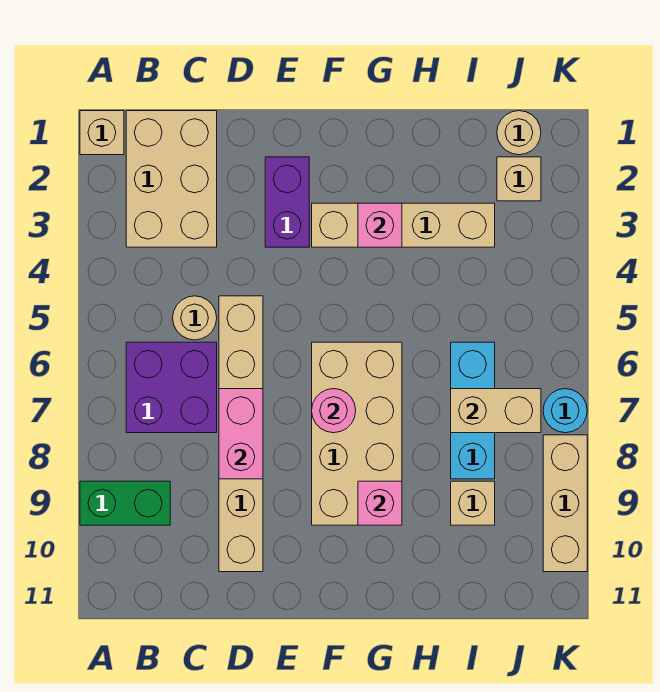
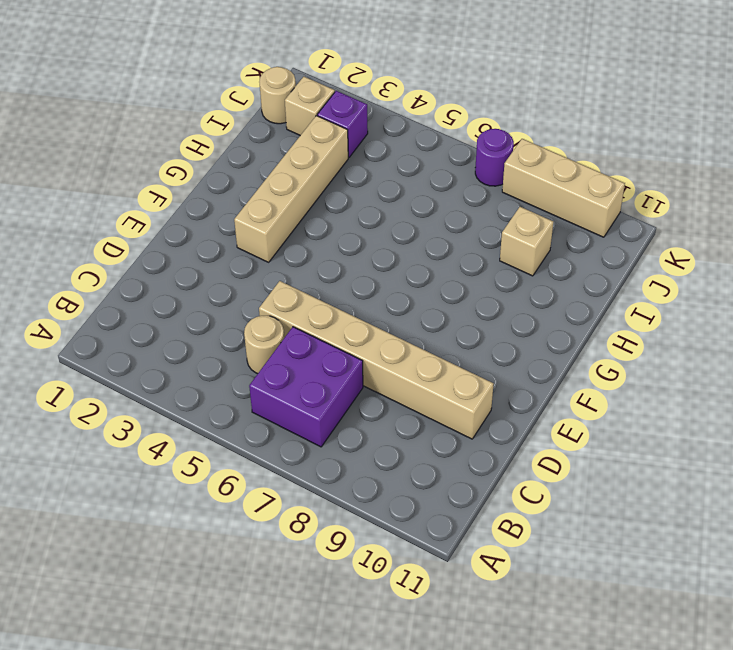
purple brick J3 level 1 -> none
purple round brick K7 level 1 -> cyan round brick K7 level 1
none -> tan brick A1 level 1
none -> green brick A9:B9 level 1
none -> tan brick B1:C3 level 1

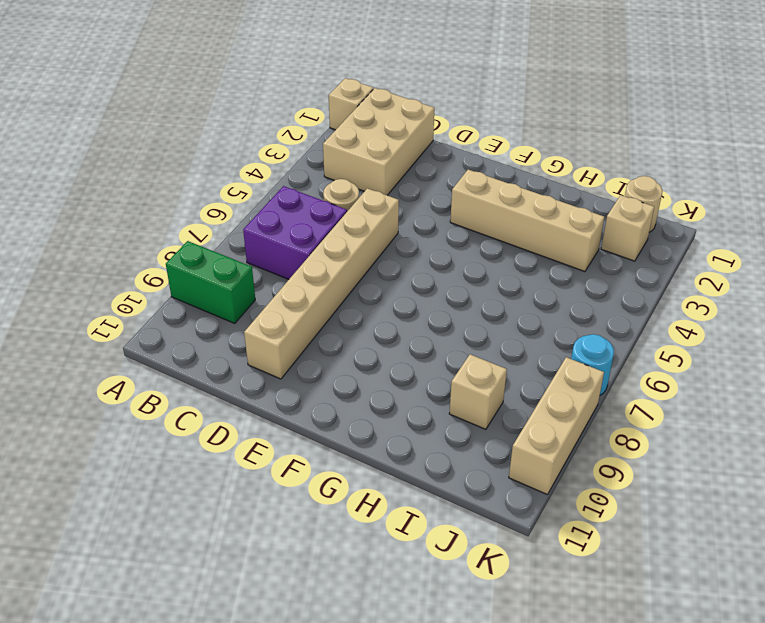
none -> purple brick E2:E3 level 1
none -> tan brick F6:G9 level 1
none -> cyan brick I6:I8 level 1

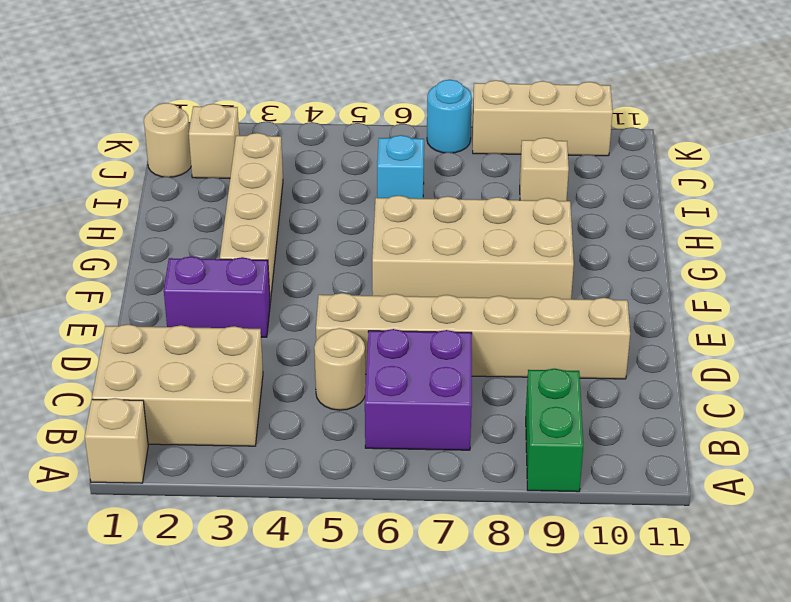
cyan brick I6 level 1 -> cyan brick I6:I8 level 1
none -> pink brick D7:D8 level 2
none -> pink round brick F7 level 2
none -> pink brick G3 level 2

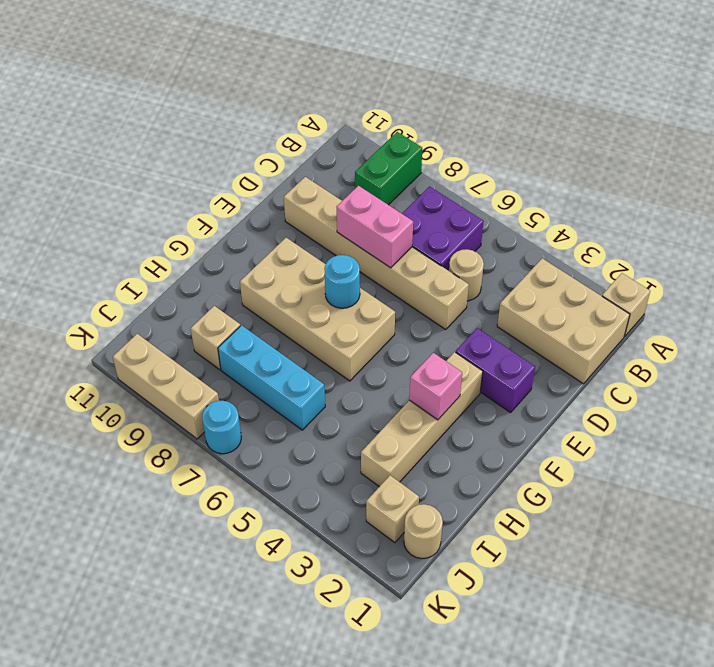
cyan round brick F7 level 2 -> pink round brick F7 level 2
none -> pink brick G9 level 2
none -> tan brick I7:J7 level 2

